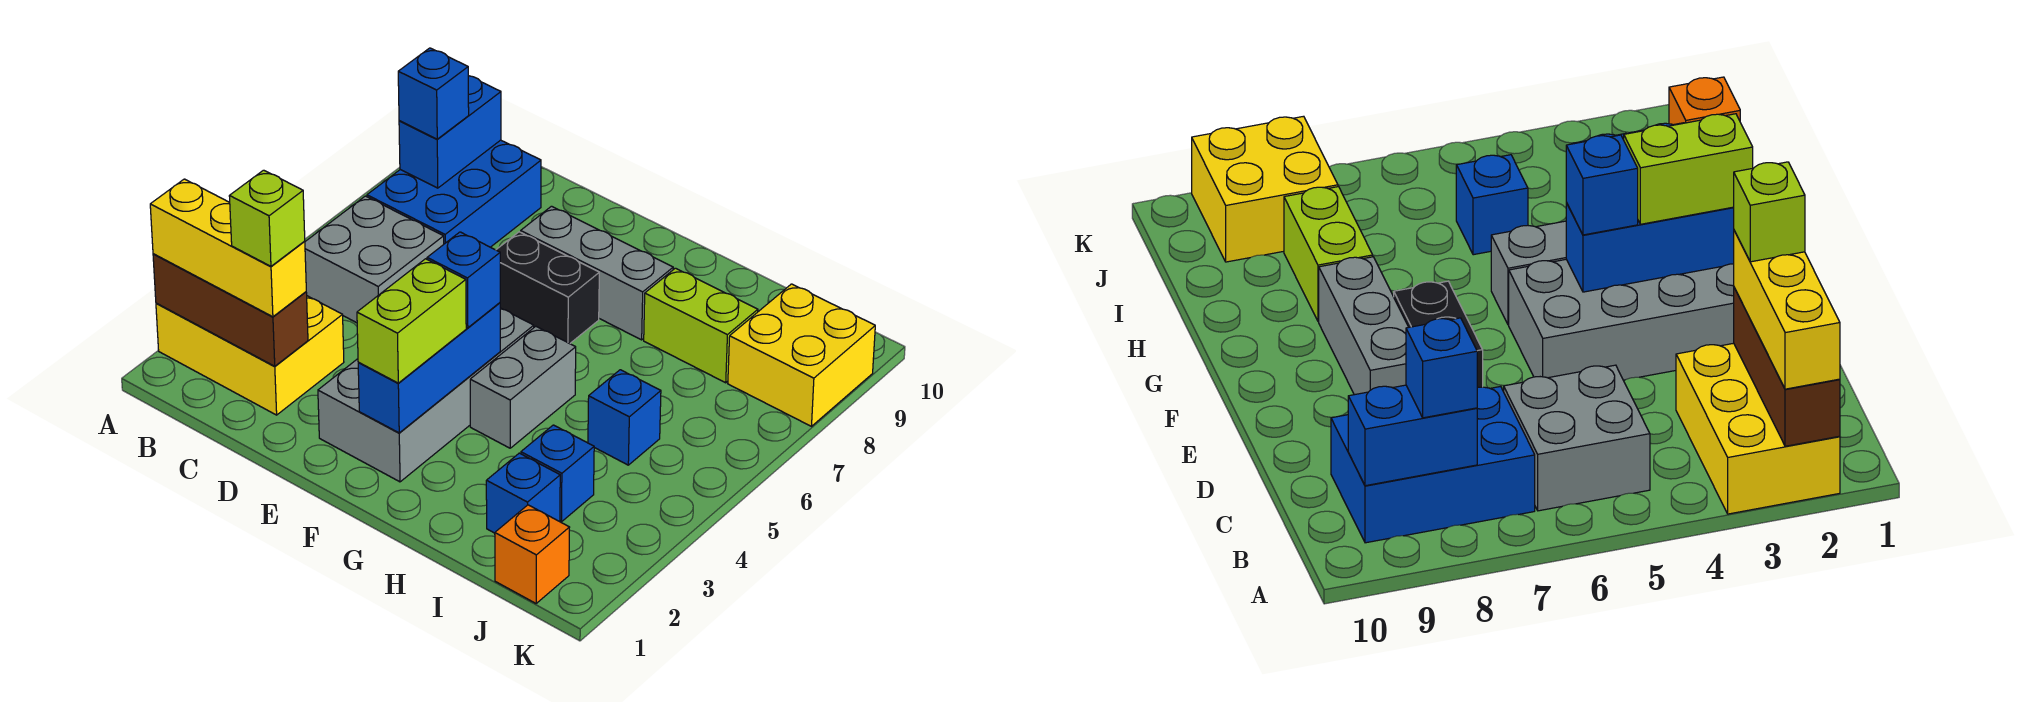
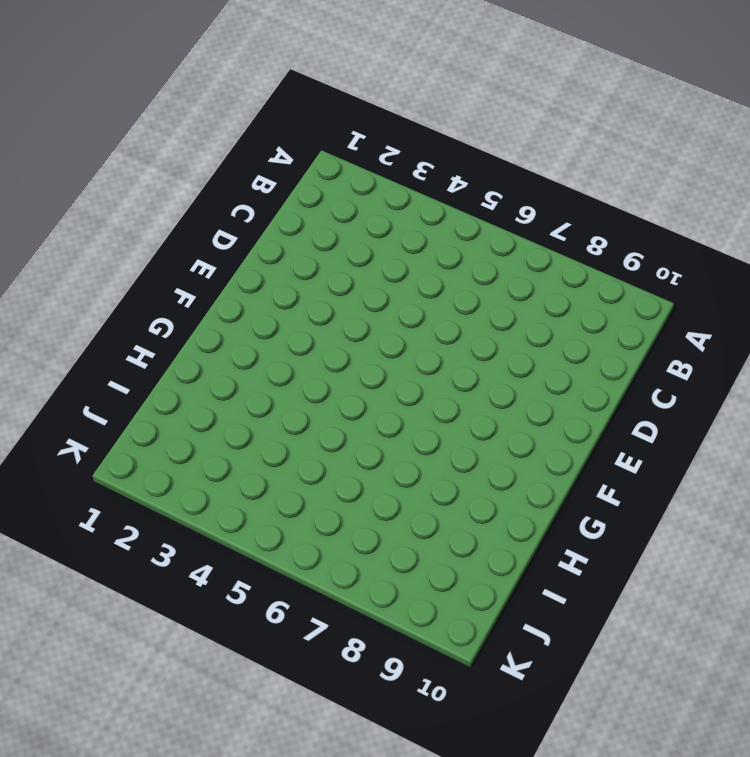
none -> yellow brick A2:C3 level 1
none -> grey brick B5:C6 level 1
none -> blue brick B7:C9 level 1

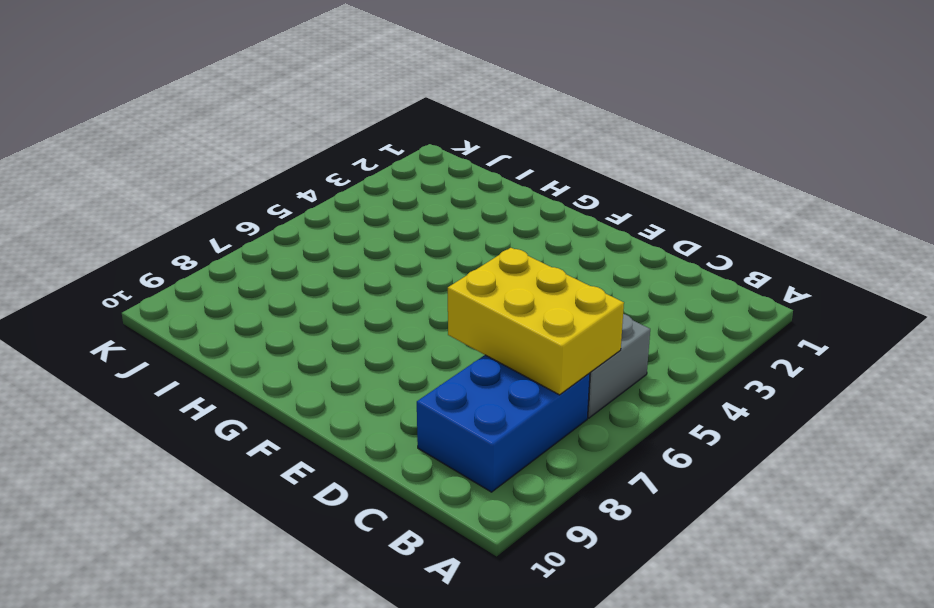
yellow brick B6:D7 level 2 -> yellow brick A2:C3 level 1
none -> grey brick E2:F5 level 1
none -> black brick E7:F7 level 1
none -> grey brick E8:G8 level 1

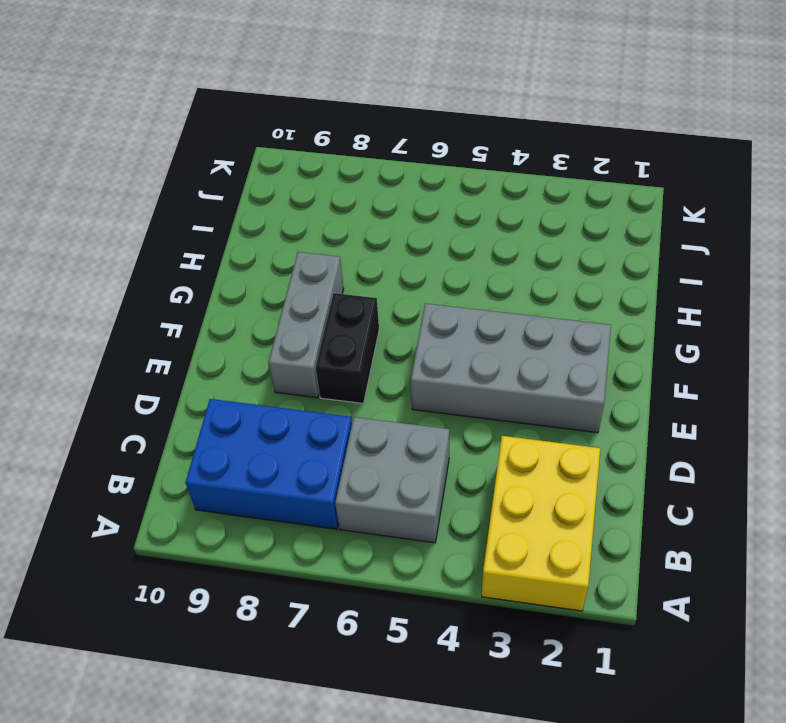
none -> grey brick G4:G5 level 1
none -> lime brick H8:I8 level 1
none -> blue brick I2 level 1

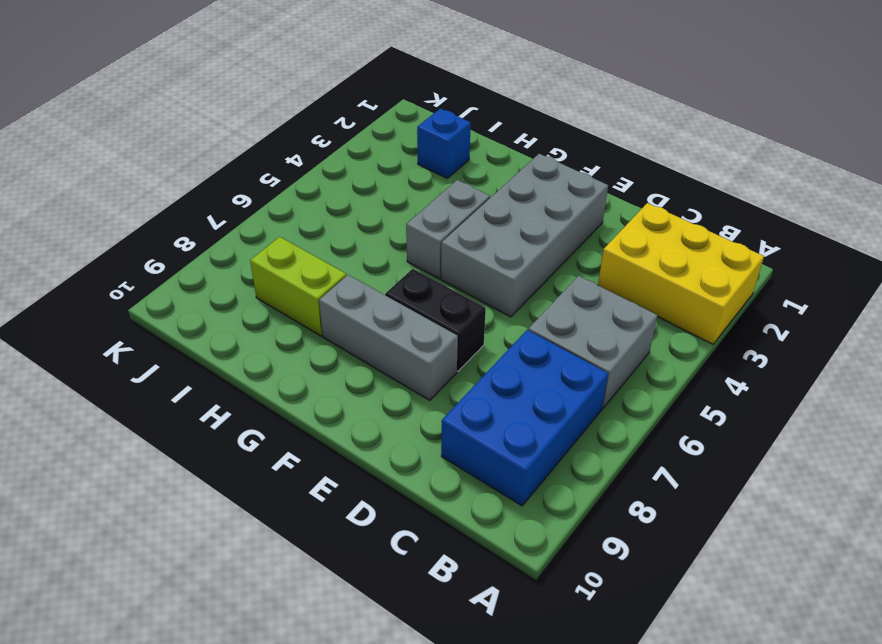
none -> blue brick I3 level 1
none -> blue brick I5 level 1
none -> orange brick J1 level 1

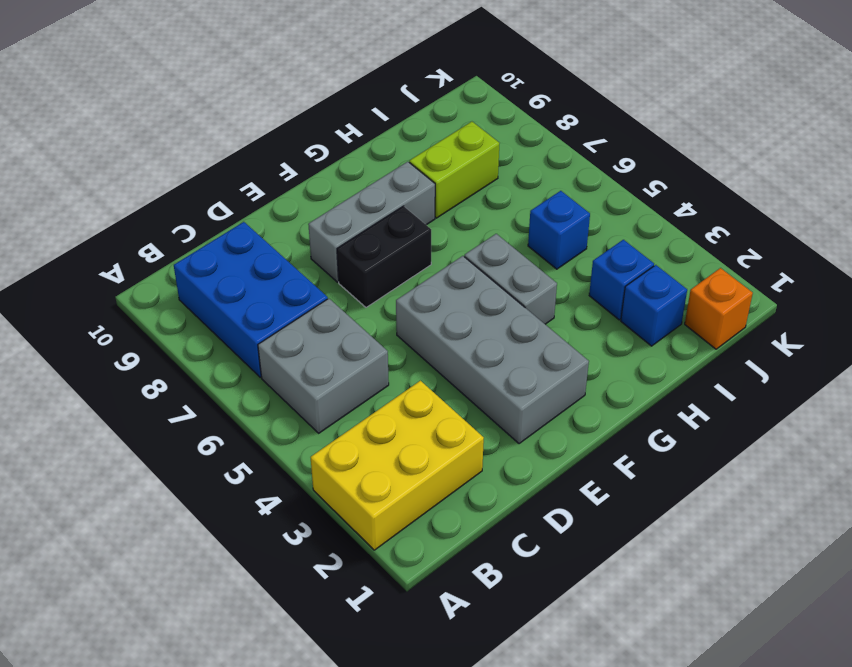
none -> yellow brick J8:K9 level 1
none -> brown brick A2:C2 level 2
none -> blue brick B8:B9 level 2

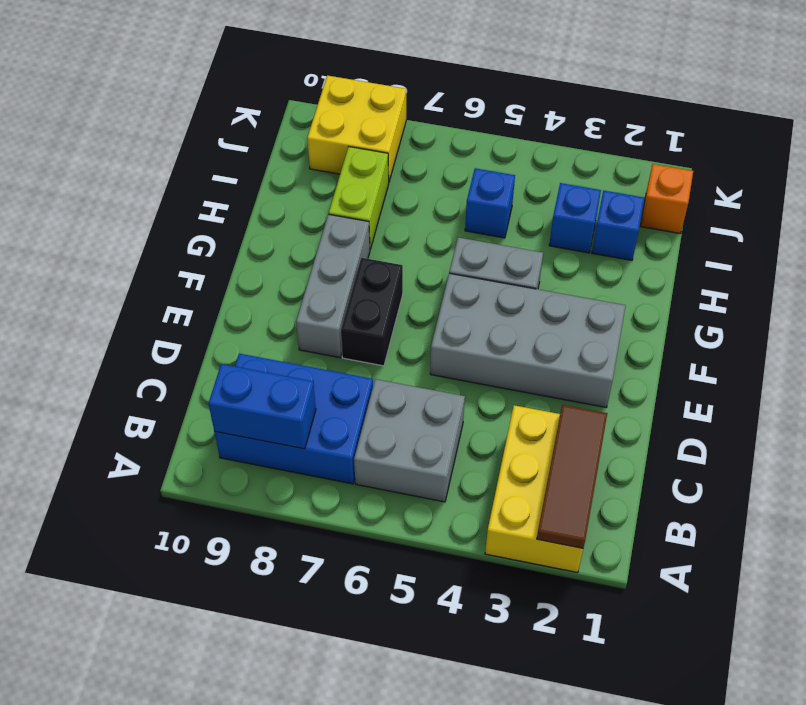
brown tile A2:C2 level 2 -> brown brick A2:C2 level 2
none -> blue brick F2:F4 level 2
none -> yellow brick A2:C2 level 3
none -> blue brick B8 level 3

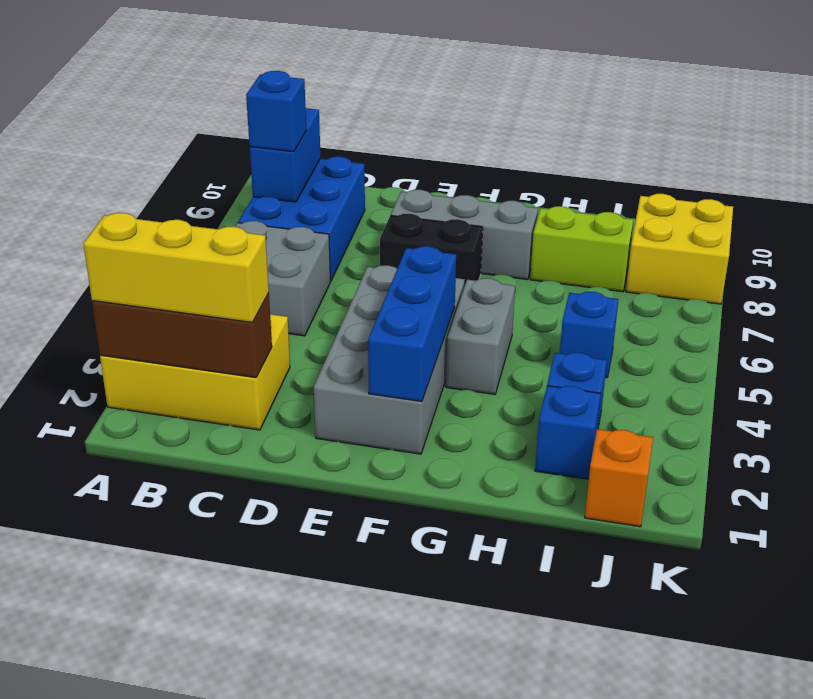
none -> lime brick F2:F3 level 3
none -> blue brick F4 level 3
none -> lime brick C2 level 4

